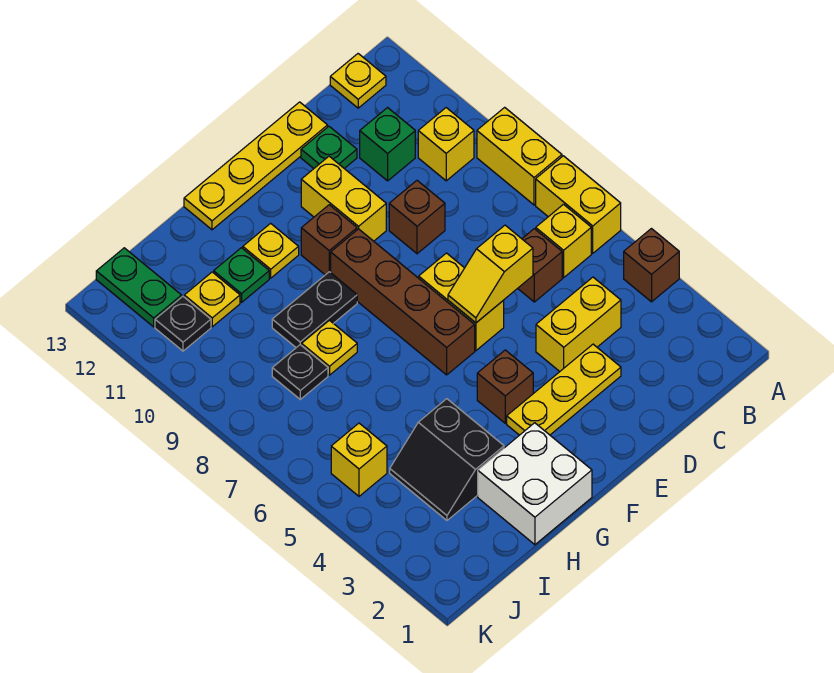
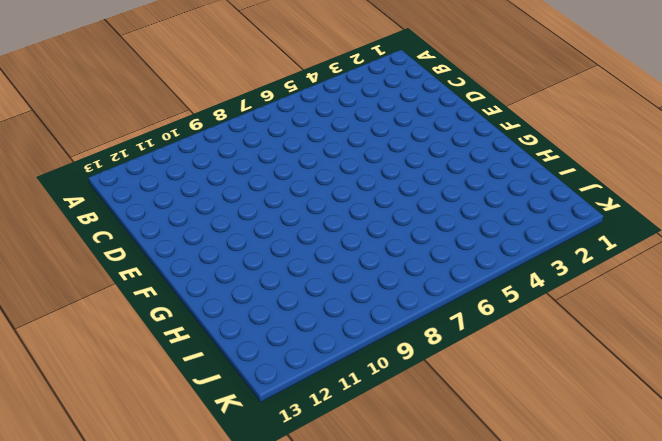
none -> brown brick A4 level 1
none -> yellow brick A6:A7 level 1
none -> yellow brick A8:A9 level 1
none -> yellow brick B6 level 1

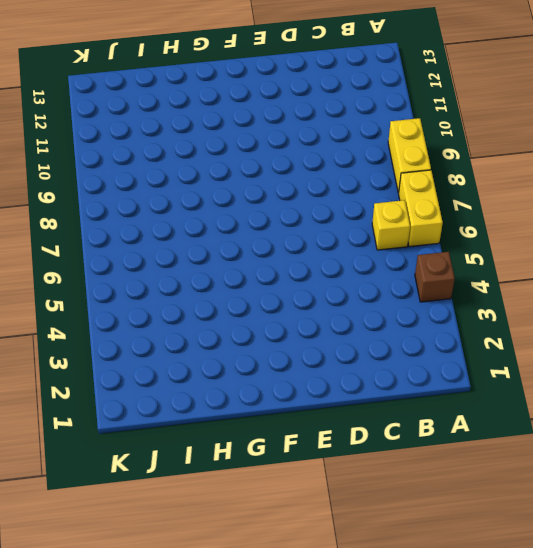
none -> yellow brick B10 level 1
none -> yellow plate B13 level 1
none -> yellow brick C4:D4 level 1
none -> brown brick C6 level 1

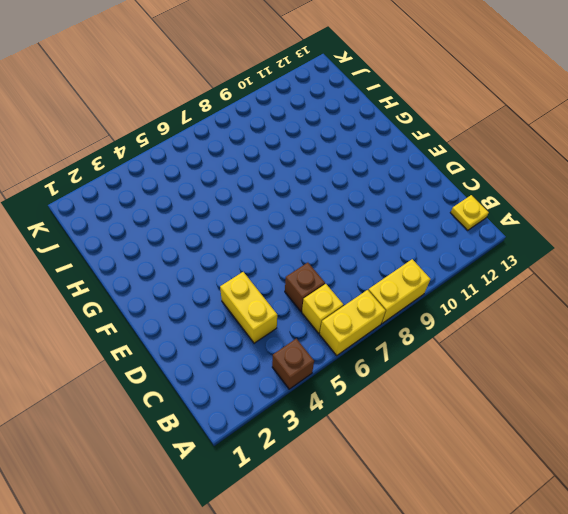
none -> yellow brick B10 level 1
none -> green brick C11 level 1
none -> yellow plate D3:F3 level 1
none -> brown brick D9 level 1

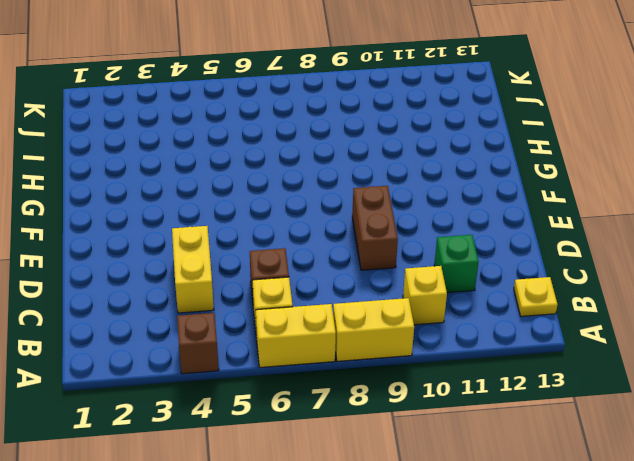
brown brick D9:E9 level 1 -> brown brick D9 level 1
none -> yellow plate D3:F3 level 1
none -> green plate D12 level 1
none -> yellow plate D13:G13 level 1
none -> yellow brick E6:E7 level 1

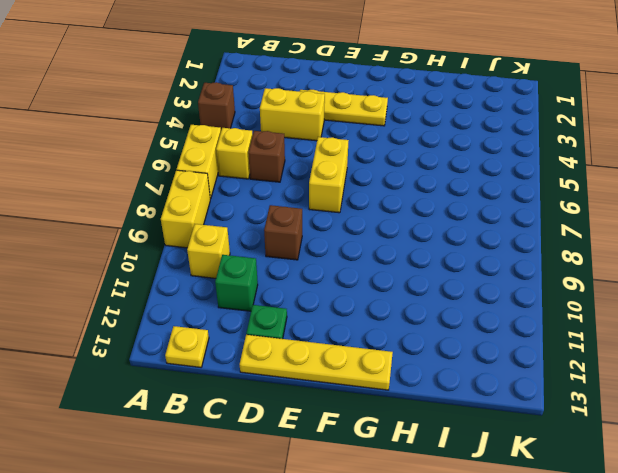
none -> yellow brick E10:E11 level 1
none -> brown brick F4 level 1
none -> brown brick F6:F9 level 1
none -> brown brick F10 level 1

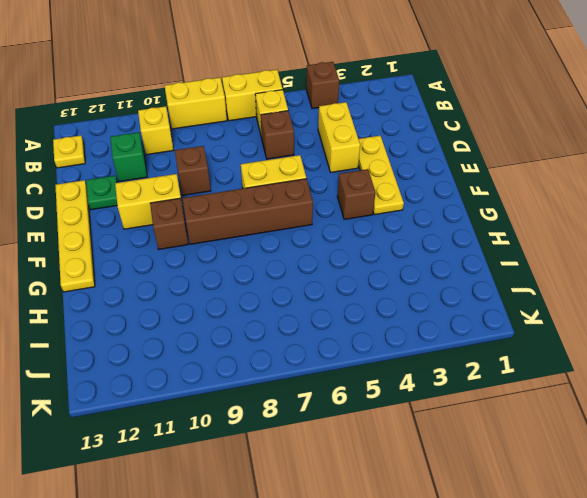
none -> white brick G1:H2 level 1
none -> black plate G9:H9 level 1
none -> yellow plate G11 level 1
none -> black slope H3:I4 level 1 top H

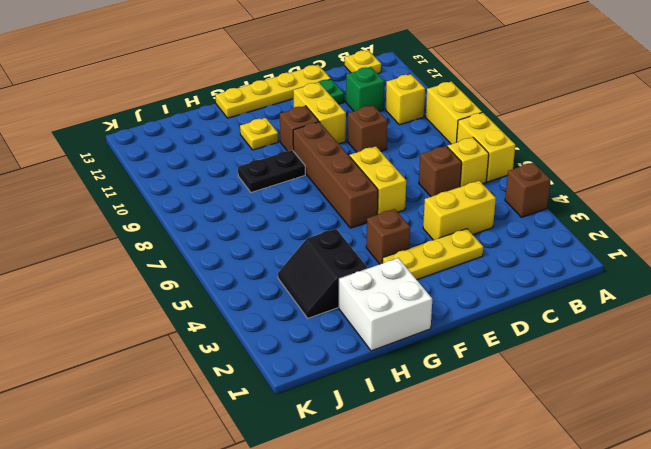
none -> yellow plate H8 level 1
none -> green plate H11 level 1
none -> black plate I8 level 1
none -> yellow plate I11 level 1

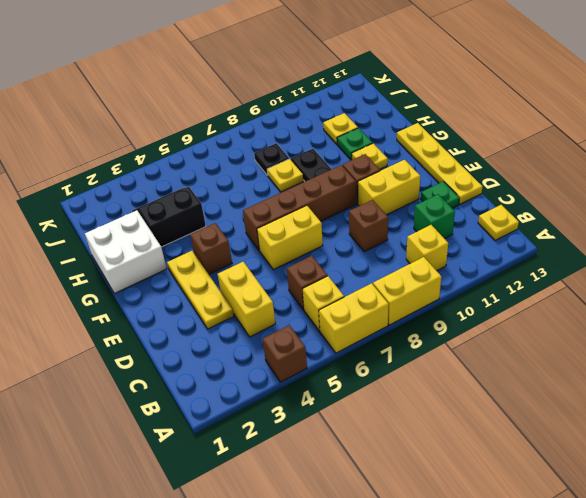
none -> yellow brick J5 level 1
none -> black plate J11 level 1
none -> green plate J12:J13 level 1
none -> yellow slope D6:E6 level 2 top D

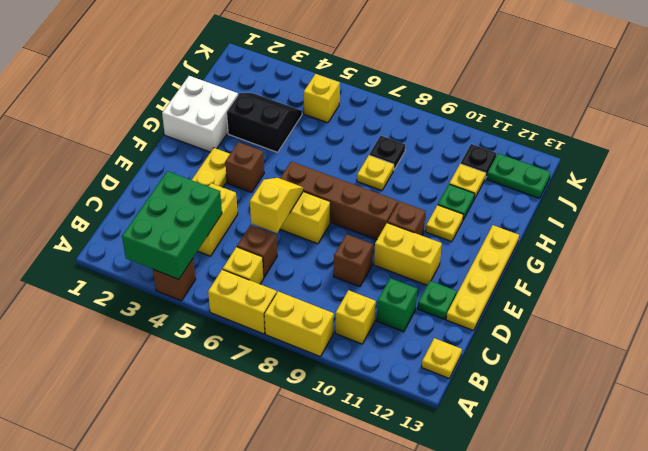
green brick A3:C4 level 2 -> none
none -> black plate G9:H9 level 1

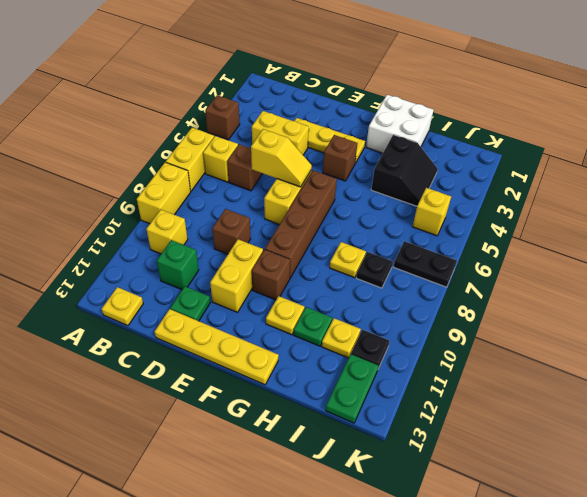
black plate J7:K7 level 1 -> black plate G9:H9 level 1

